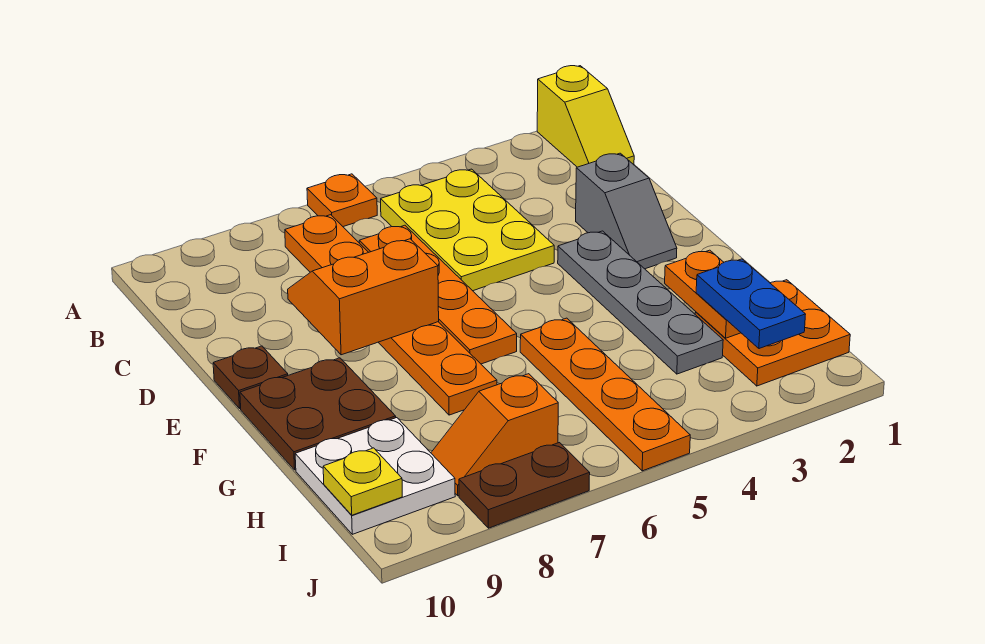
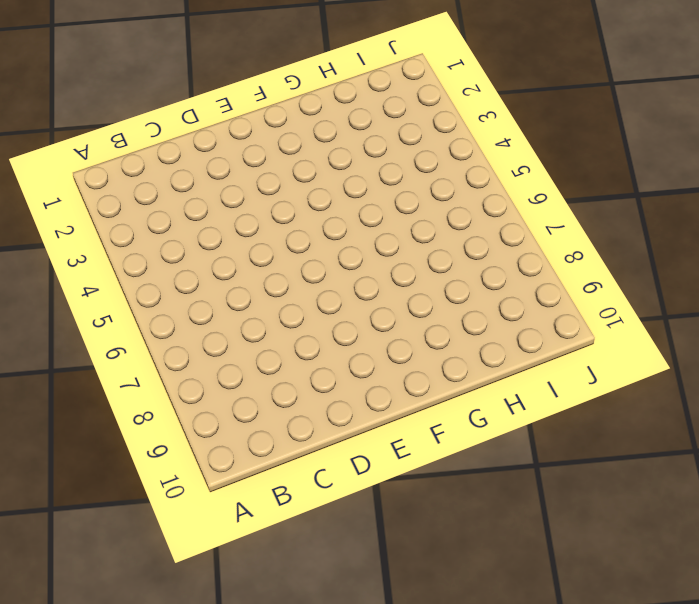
none -> yellow slope A1:B1 level 1 top A
none -> orange plate A6 level 1
none -> yellow plate B4:D5 level 1

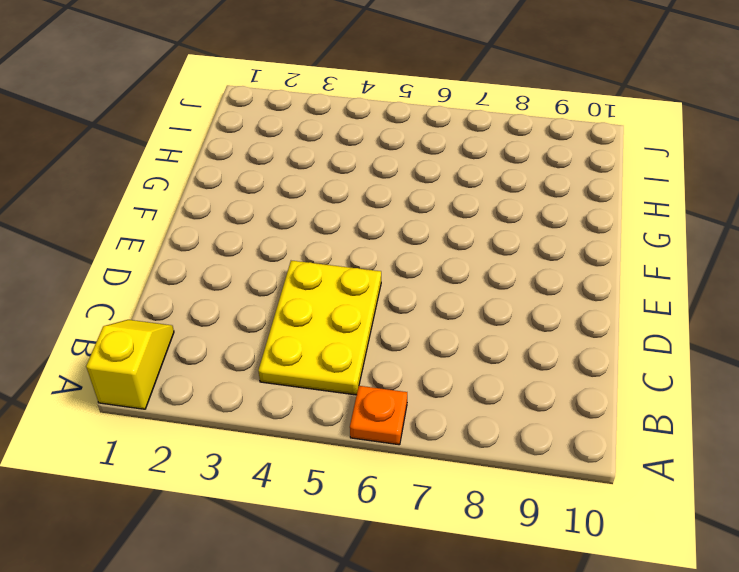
none -> orange plate B7:G7 level 1
none -> orange plate C6:F6 level 1
none -> grey slope D2:E2 level 1 top D

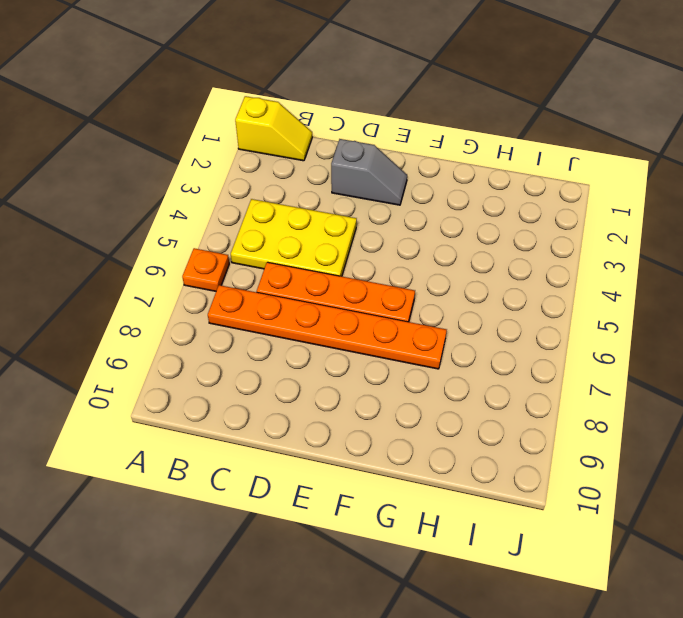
none -> grey plate E3:H3 level 1
none -> brown plate E10 level 1
none -> brown plate F9:G10 level 1

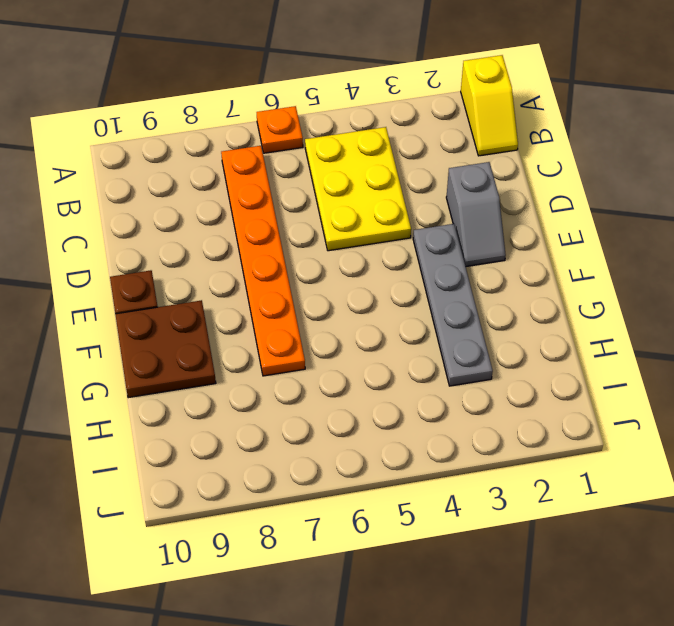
none -> orange plate C6:F6 level 1
none -> orange plate G5:J5 level 1
none -> orange plate H1:I2 level 1

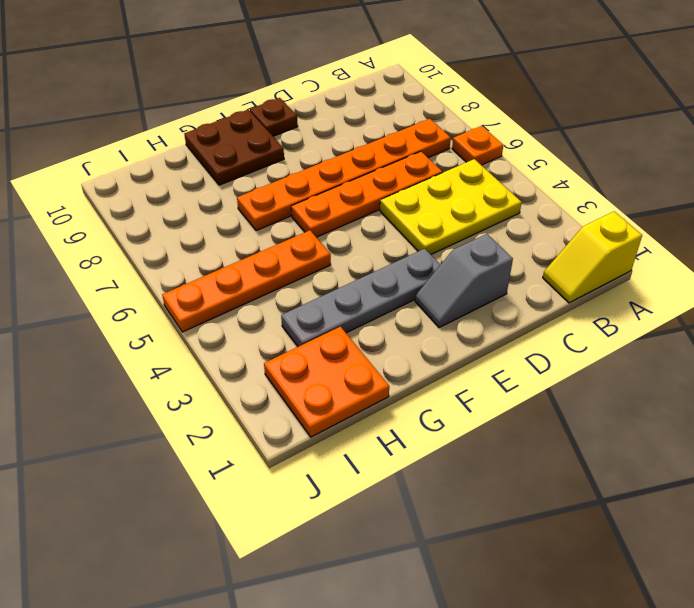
none -> white plate H9:I10 level 1
none -> orange slope I7:I8 level 1 top 7
none -> brown plate J7:J8 level 1

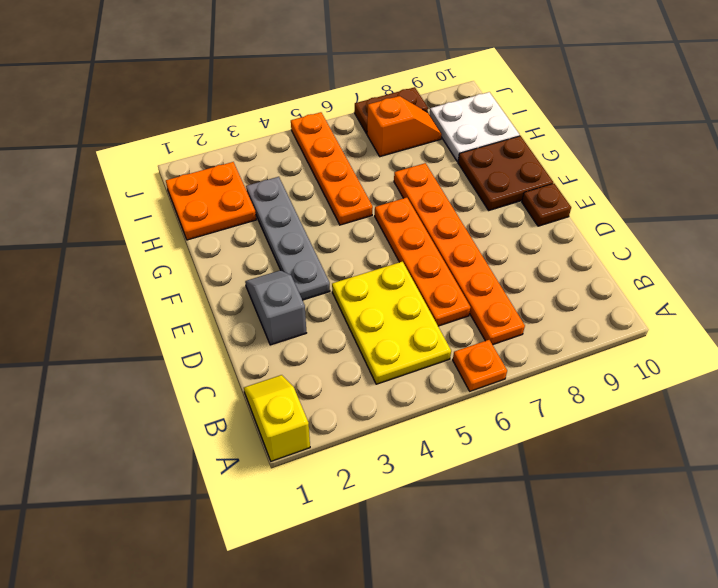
none -> orange slope D7:E8 level 2 top E
none -> orange plate G2:H2 level 2
none -> yellow plate I10 level 2

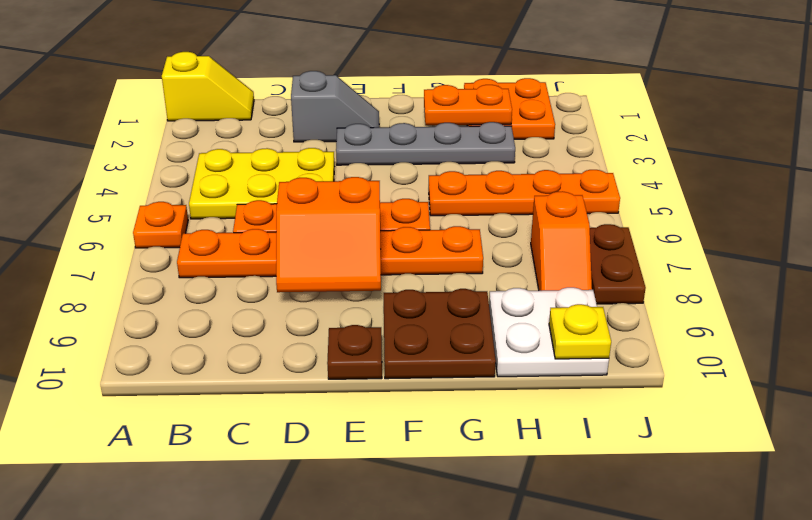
orange slope D7:E8 level 2 top 7 -> orange slope D7:E8 level 2 top E
none -> blue plate H2:I2 level 3

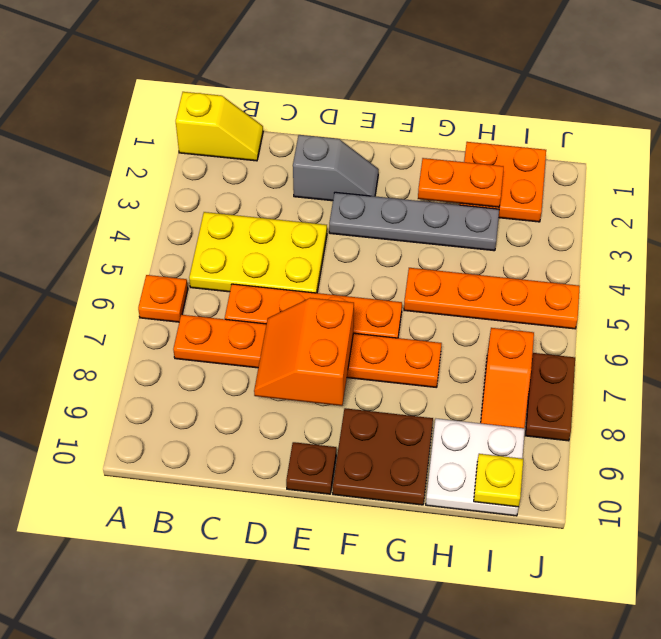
none -> blue plate H2:I2 level 3

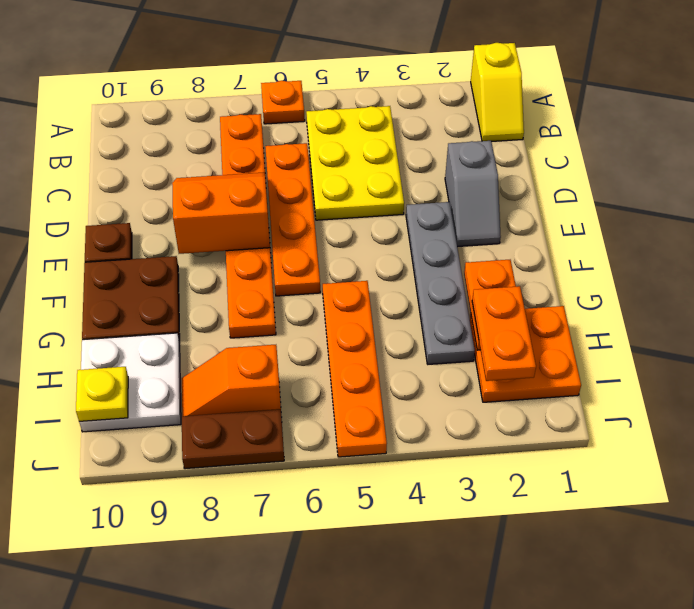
orange plate H2:I2 level 3 -> blue plate H2:I2 level 3

